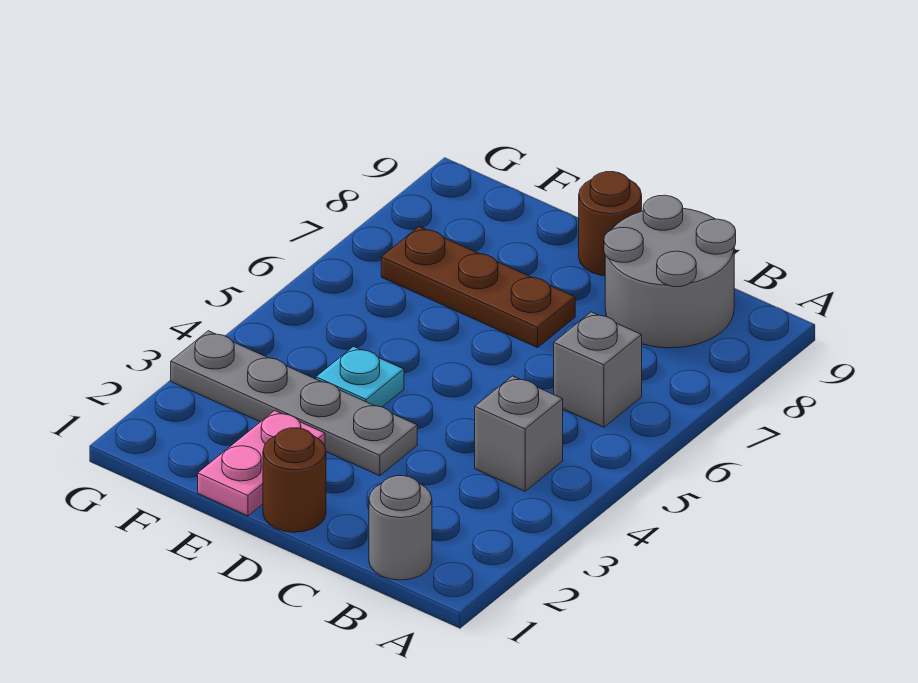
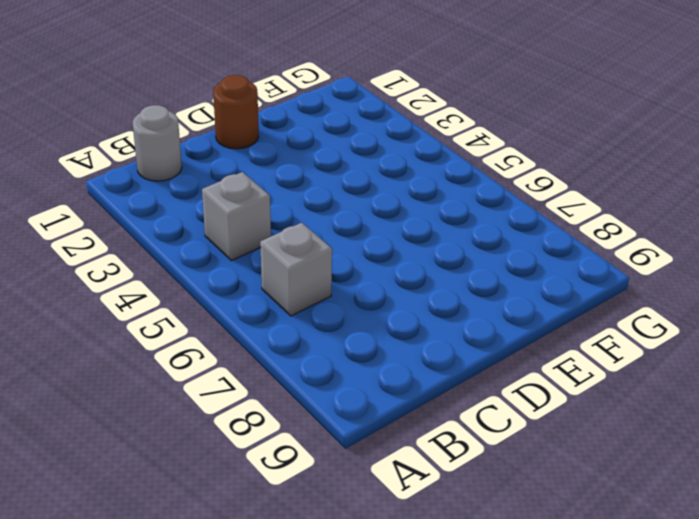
none -> grey round brick B8:C9 level 1
none -> grey plate D3:G3 level 1

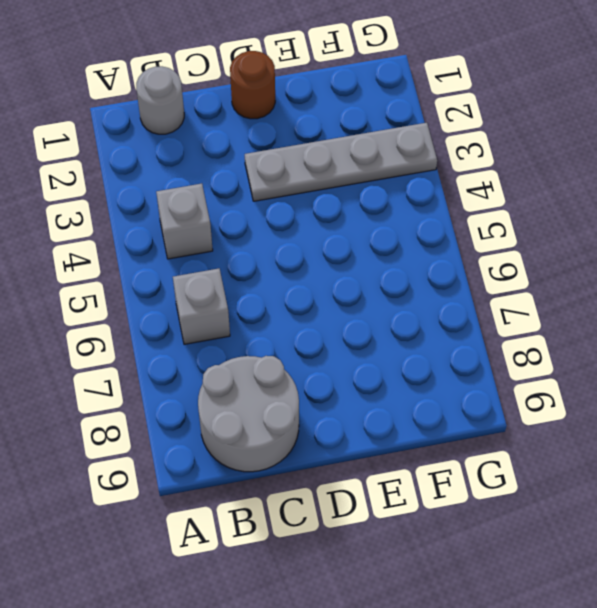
none -> brown plate D7:F7 level 1
none -> brown round brick D9 level 1

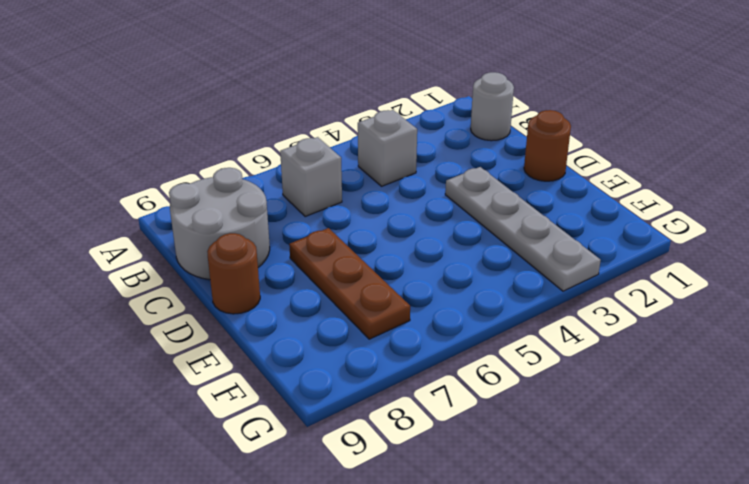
none -> pink plate E1:E2 level 1
none -> cyan plate E4 level 1

